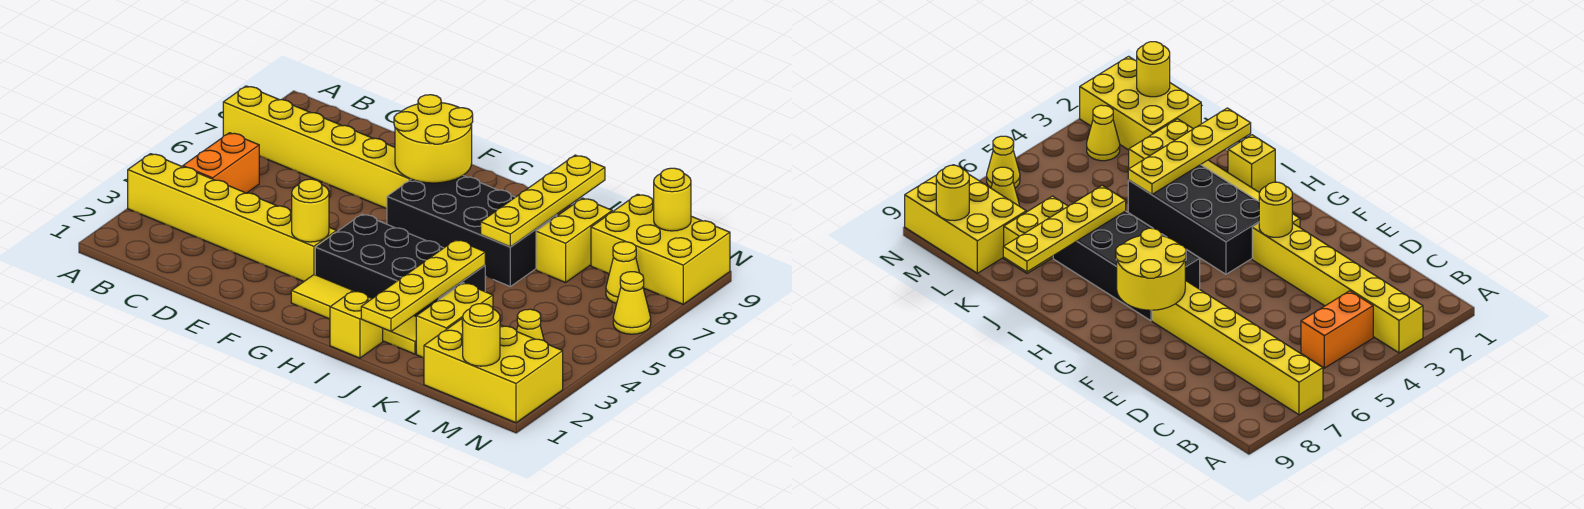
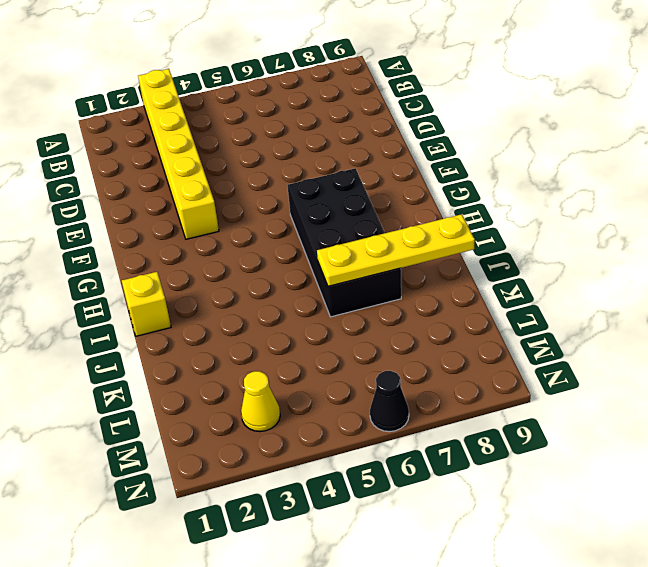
black cone N6 level 1 -> yellow cone N6 level 1
none -> yellow brick A7:F7 level 1
none -> orange brick B4:B5 level 1
none -> yellow tile G2:J2 level 1

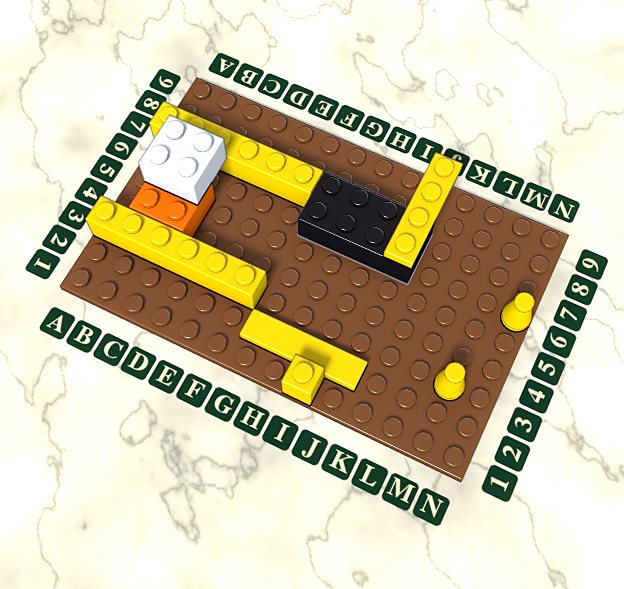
orange brick B4:C5 level 1 -> orange brick B4:B5 level 1
white brick B5:C6 level 2 -> none
none -> black brick G3:J4 level 1
none -> yellow brick K2:K3 level 1
none -> yellow brick K7:K8 level 1

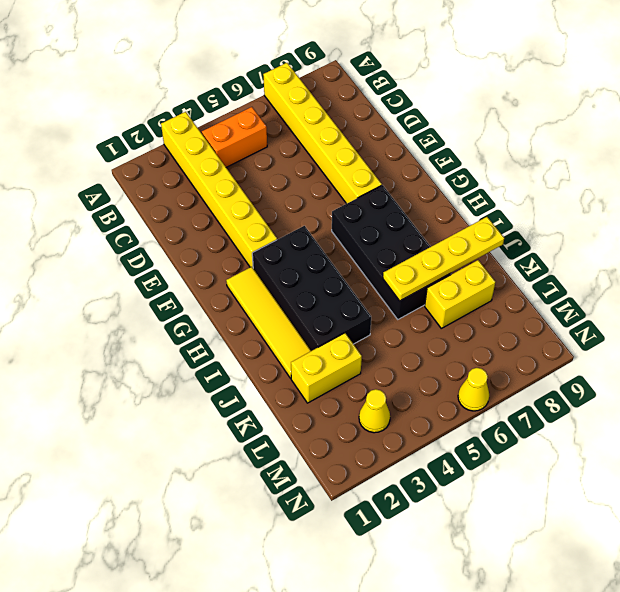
none -> yellow brick I1 level 1
none -> yellow brick L1:N2 level 1
none -> yellow brick L8:N9 level 1

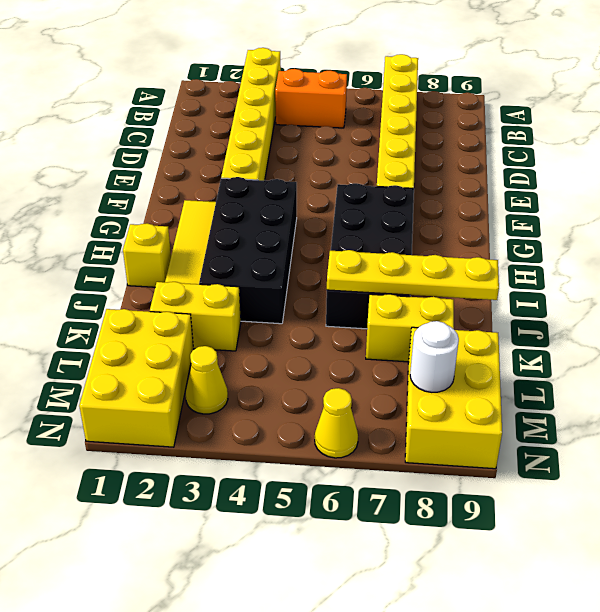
white round brick M8 level 2 -> none
none -> yellow cone M7 level 1
none -> yellow round brick F3 level 2
none -> yellow round brick F7:G8 level 2

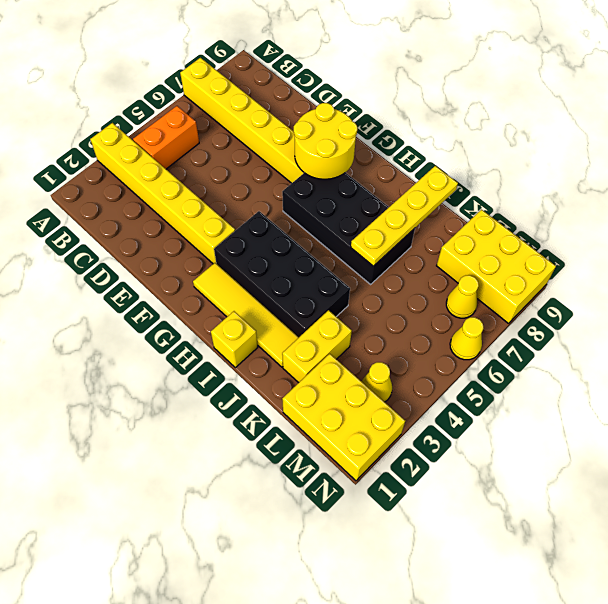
none -> yellow brick K7:K8 level 1
none -> yellow round brick F3 level 2
none -> yellow plate J1:J4 level 2

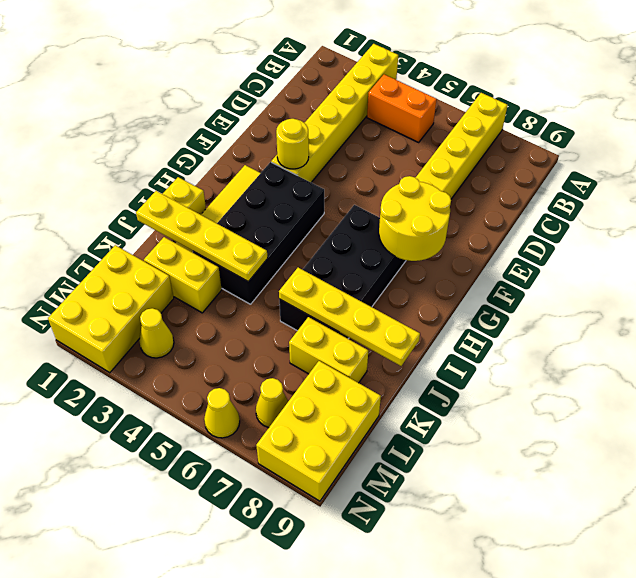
none -> yellow round brick M1 level 2
none -> yellow round brick M9 level 2

